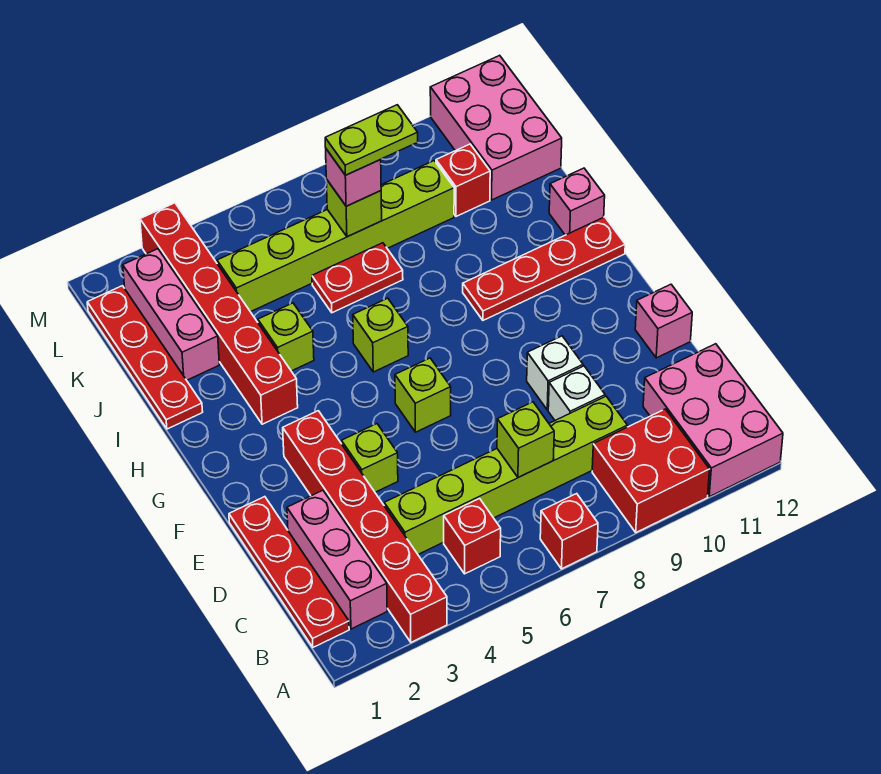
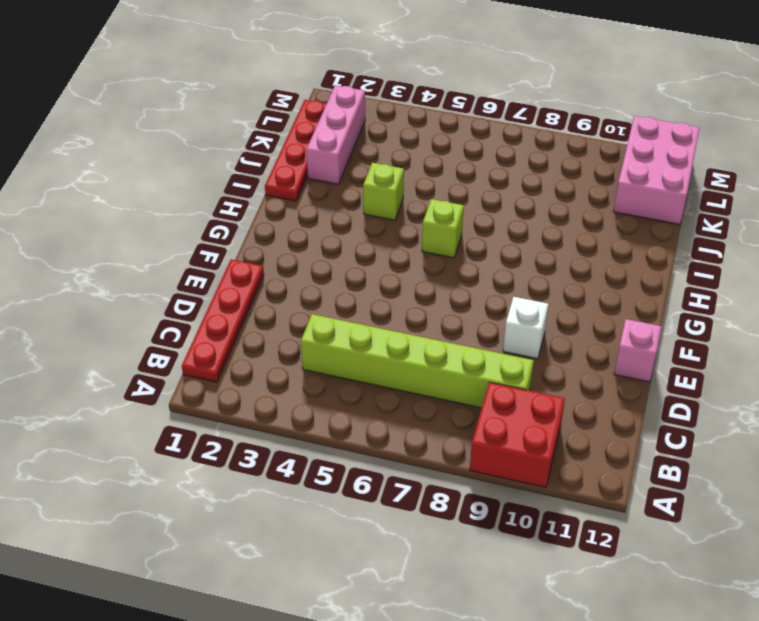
none -> red brick A3:F3 level 1
none -> red brick A7 level 1
none -> pink brick A11:C12 level 1

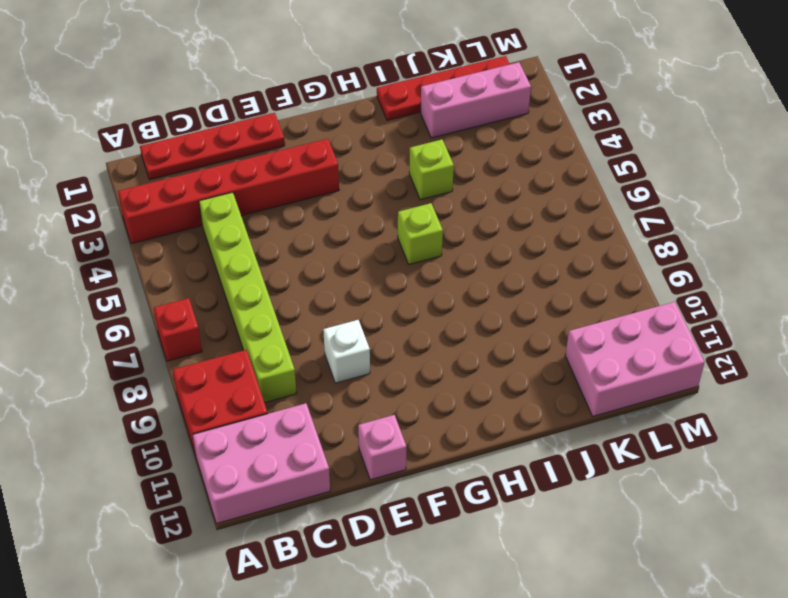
none -> pink brick B2:D2 level 1
none -> red brick B5 level 1
none -> white brick D9 level 1

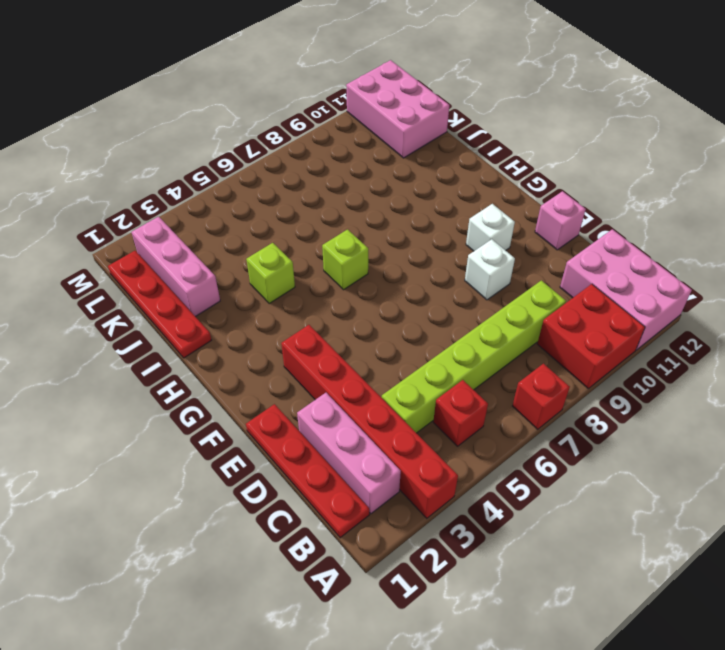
white brick F10 level 1 -> white brick D9 level 1
none -> lime brick E4 level 1
none -> lime brick F6 level 1
none -> red brick H3:M3 level 1

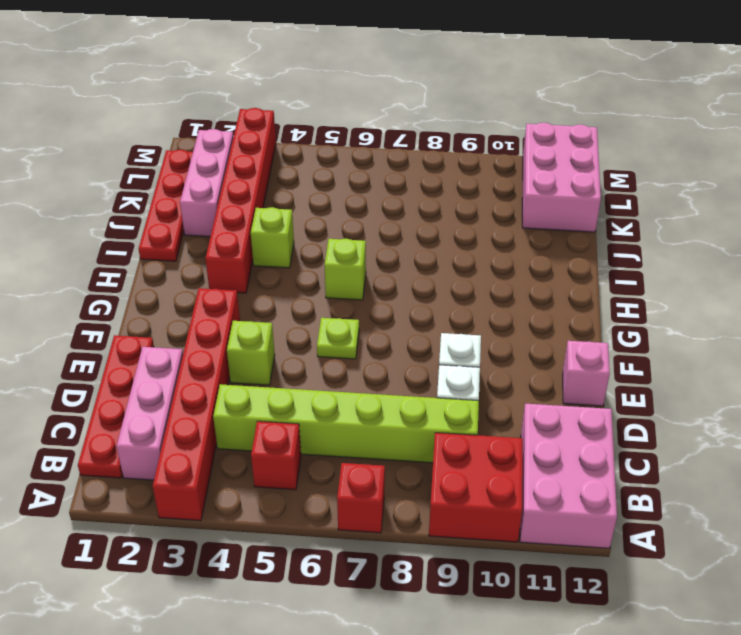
lime plate F6 level 1 -> lime brick F6 level 1
none -> red plate H9:H12 level 1
none -> pink brick I12 level 1
none -> red plate J6:J7 level 1

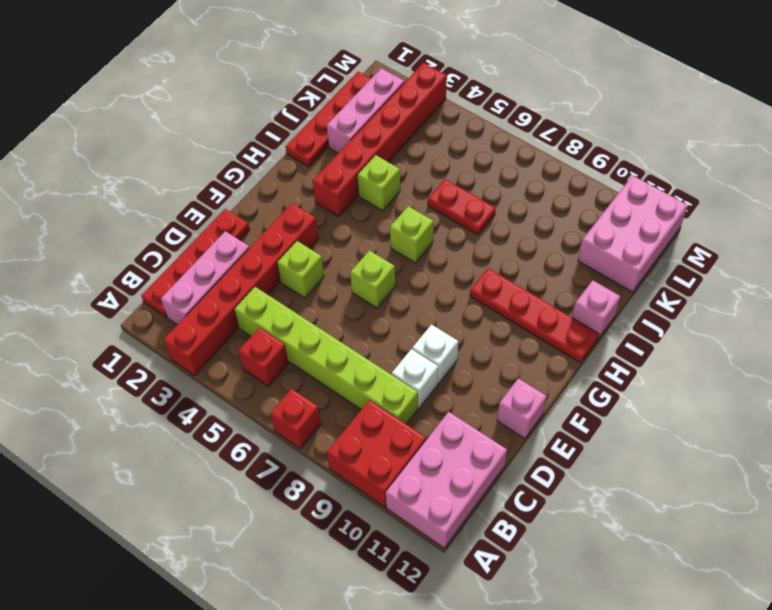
none -> lime brick K4:K9 level 1
none -> red brick K10 level 1
none -> lime brick C7 level 2

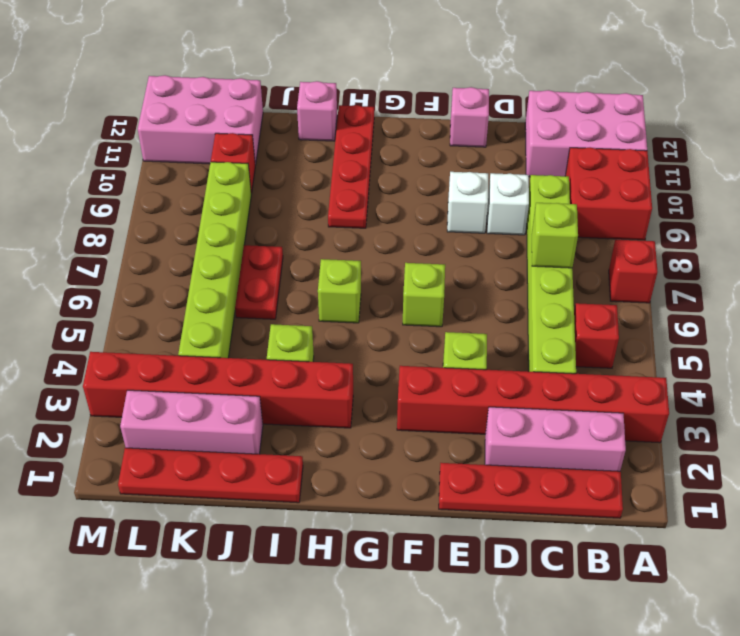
none -> lime brick K7 level 2
none -> pink brick K7 level 3
none -> lime plate K7:K8 level 4

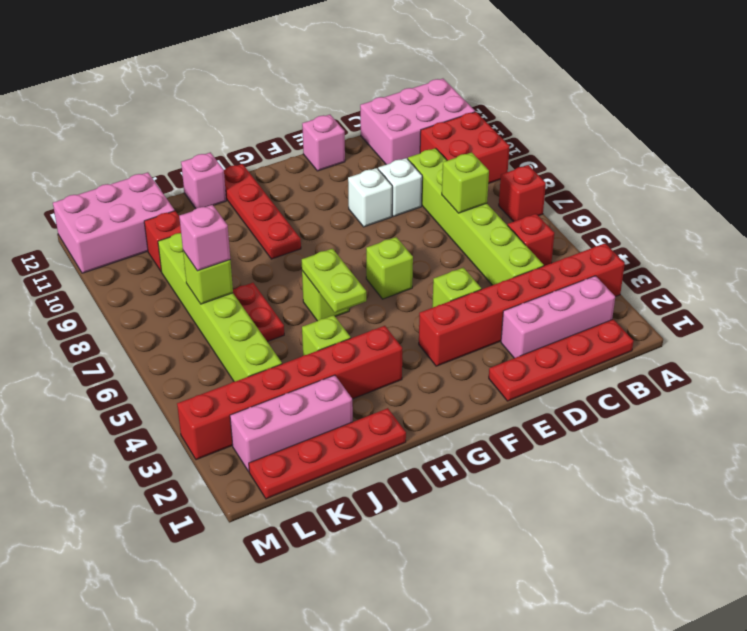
lime plate H5:H6 level 2 -> lime plate K7:K8 level 4

